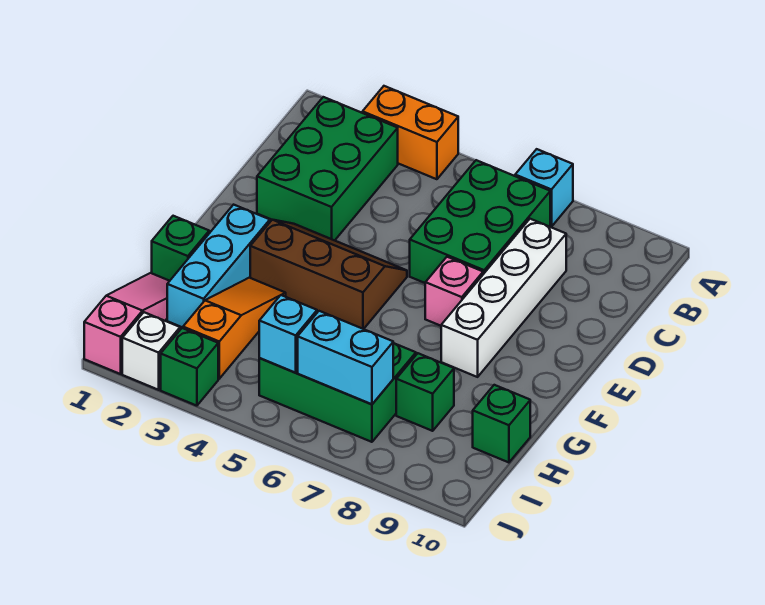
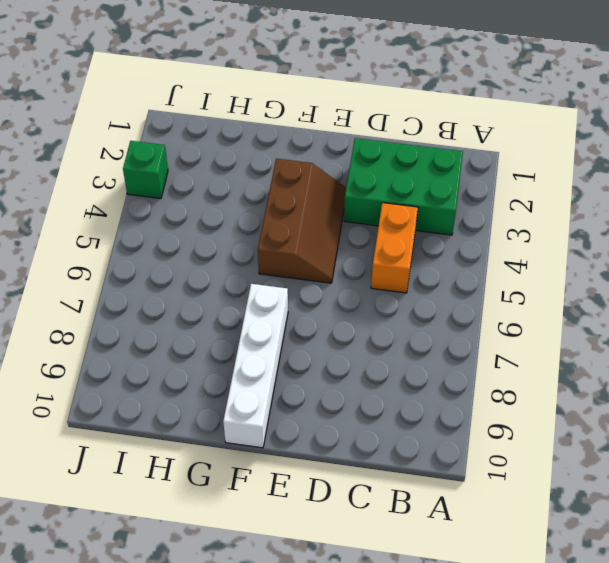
orange brick C4:C5 level 1 -> orange brick A3:A4 level 1
white brick F7:F10 level 1 -> white brick C8:F8 level 1
none -> cyan brick A7 level 1
none -> green brick B6:D7 level 1
none -> pink brick E7 level 1

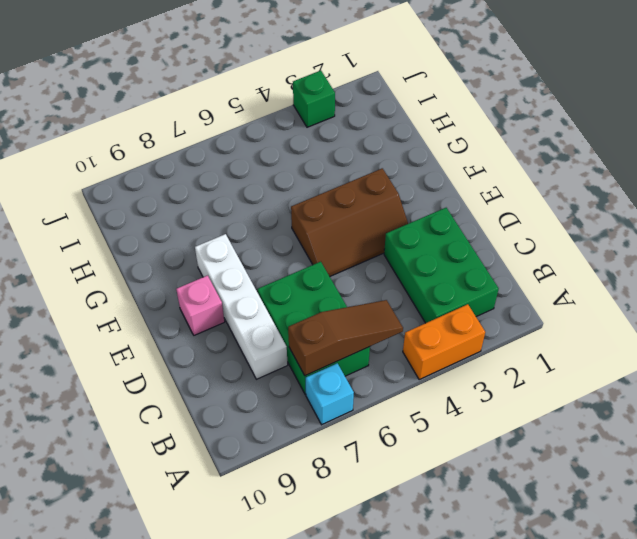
brown slope B5:B7 level 2 top 7 -> none
pink brick E9 level 1 -> pink brick E7 level 1
none -> cyan brick F2:H2 level 1
none -> green brick G1 level 1
none -> orange slope G3:I3 level 1 top I

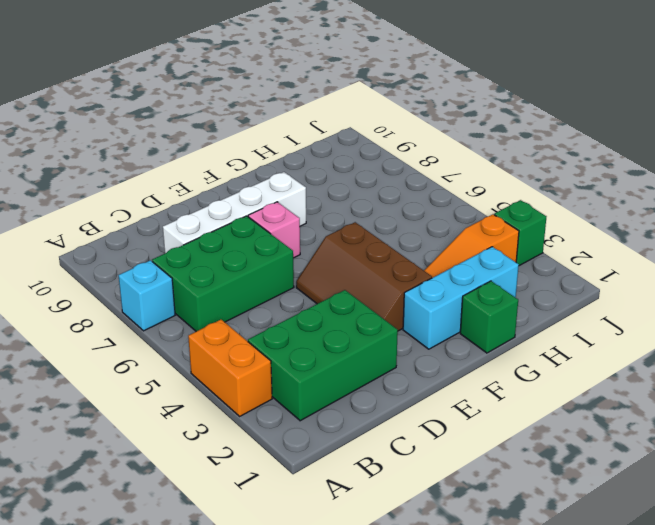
none -> pink slope H1:J1 level 1 top J
none -> green brick H5:I7 level 1
none -> green brick H8 level 1

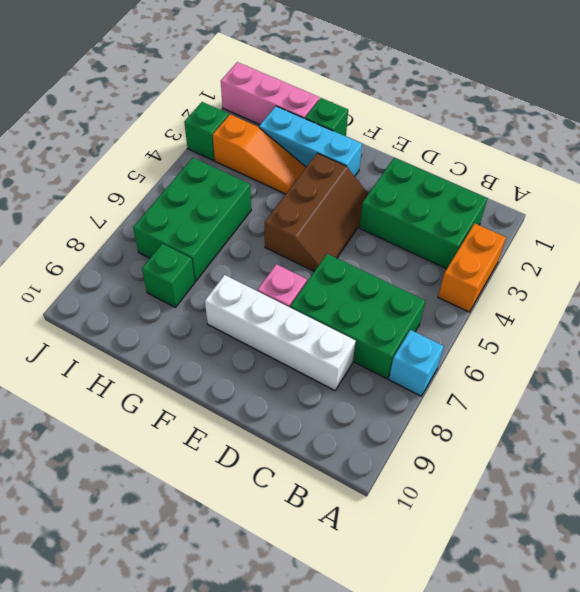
pink brick H1:J1 level 1 -> pink slope H1:J1 level 1 top J
none -> green brick H10 level 1
none -> white brick J2 level 1
none -> cyan brick I5 level 2

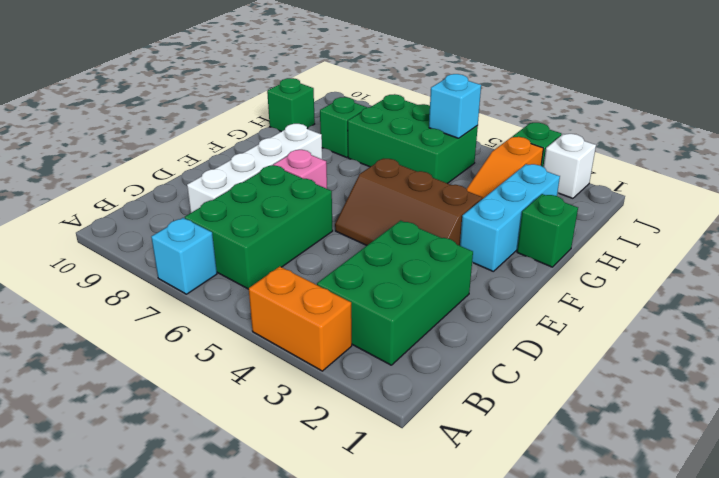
none -> pink slope H1:J1 level 1 top J
none -> cyan brick I6:I7 level 2

